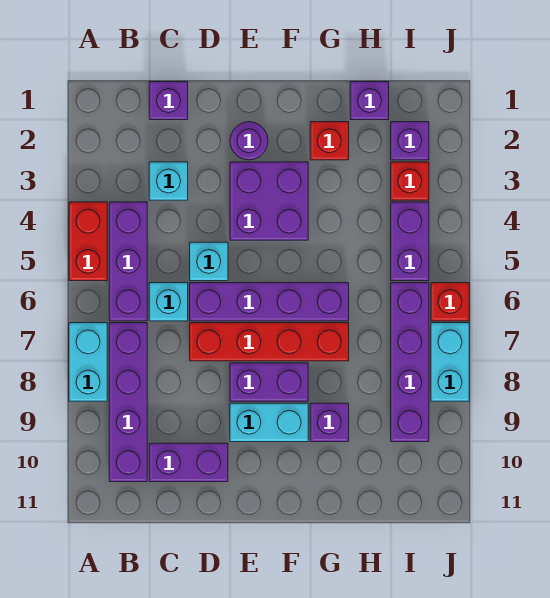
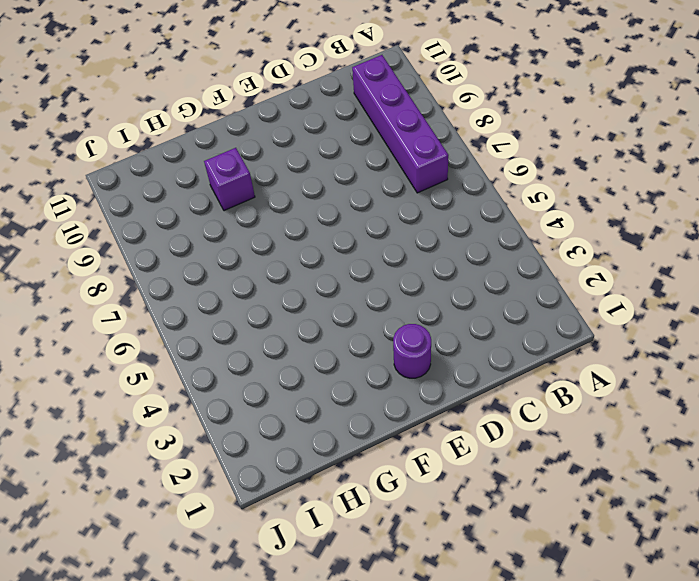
none -> red brick A4:A5 level 1
none -> cyan brick A7:A8 level 1
none -> purple brick B4:B6 level 1

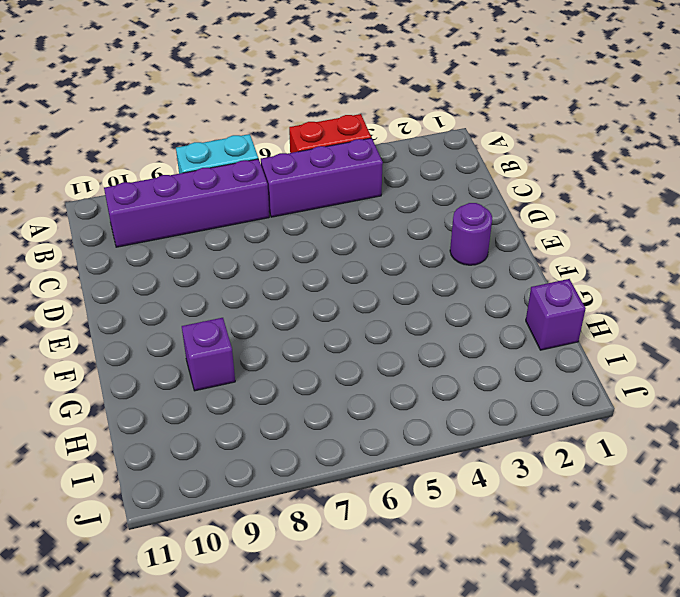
none -> purple brick C1 level 1
none -> cyan brick C3 level 1
none -> cyan brick C6 level 1

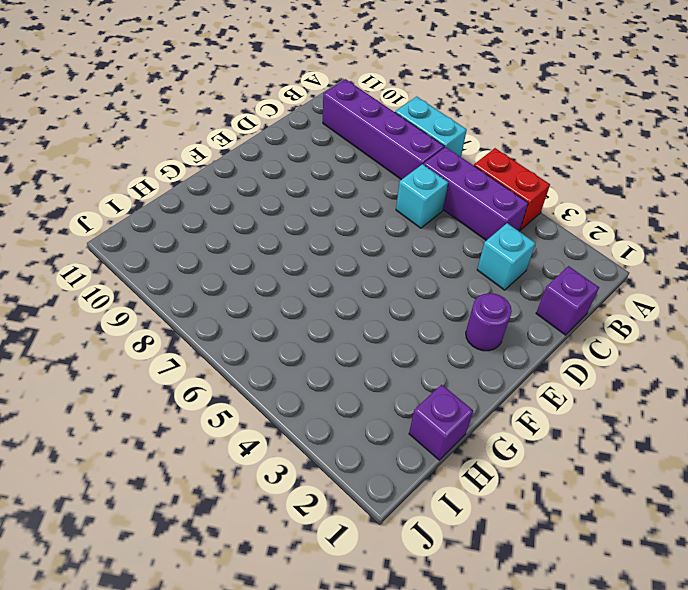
none -> purple brick C10:D10 level 1
none -> cyan brick D5 level 1
none -> purple brick D6:G6 level 1

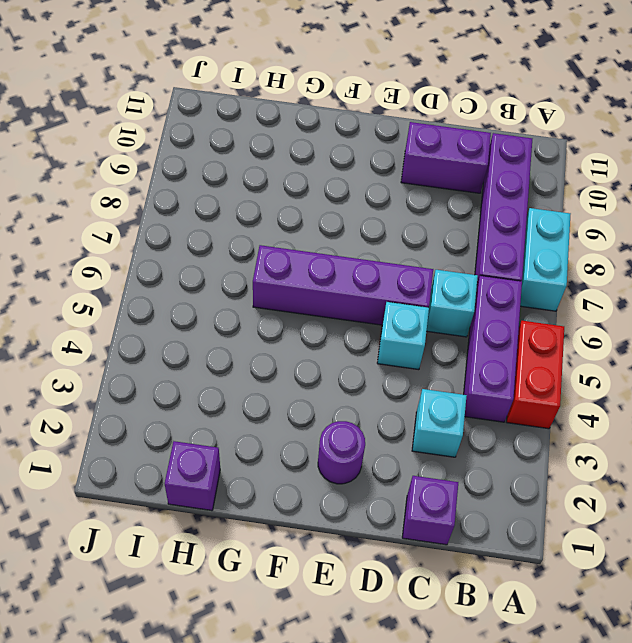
none -> red brick D7:G7 level 1
none -> purple brick E3:F4 level 1
none -> purple brick E8:F8 level 1

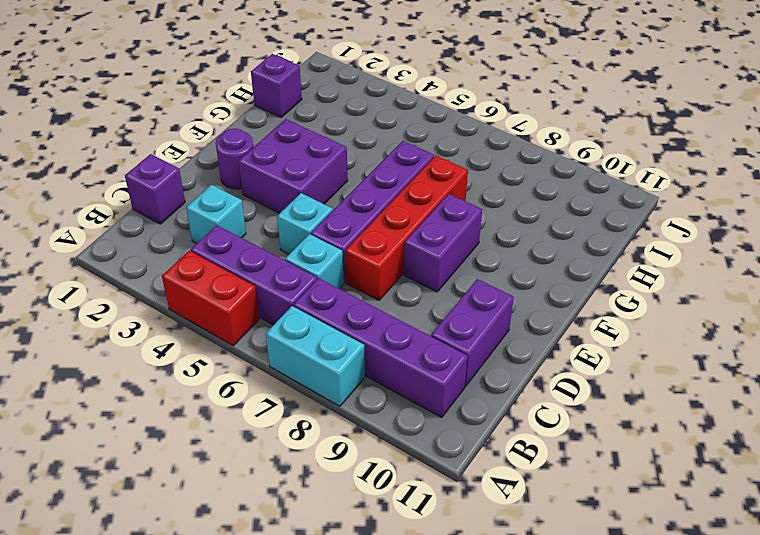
none -> cyan brick E9:F9 level 1
none -> red brick G2 level 1
none -> purple brick G9 level 1

